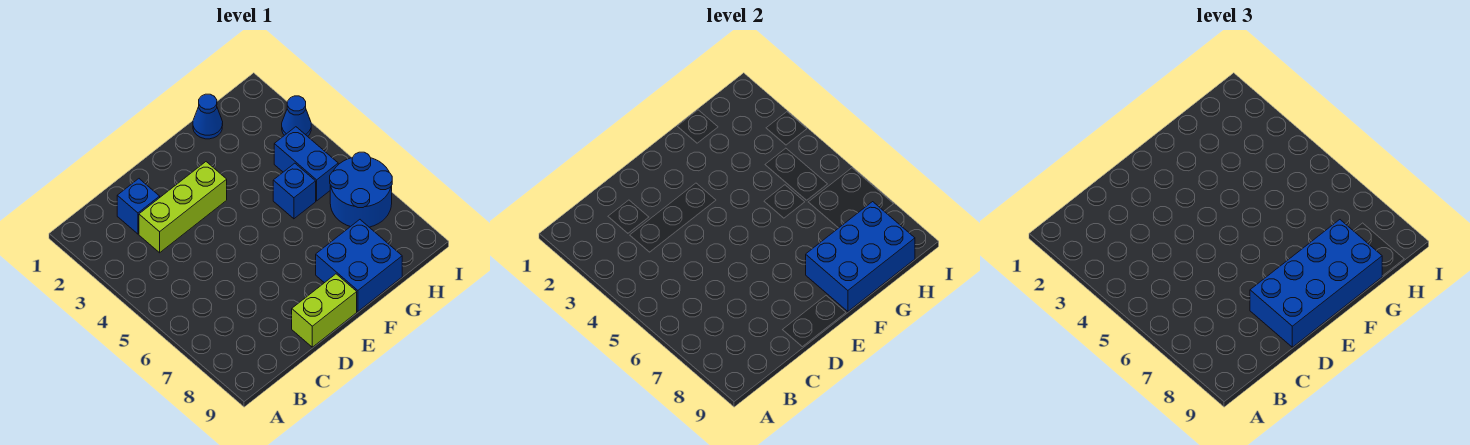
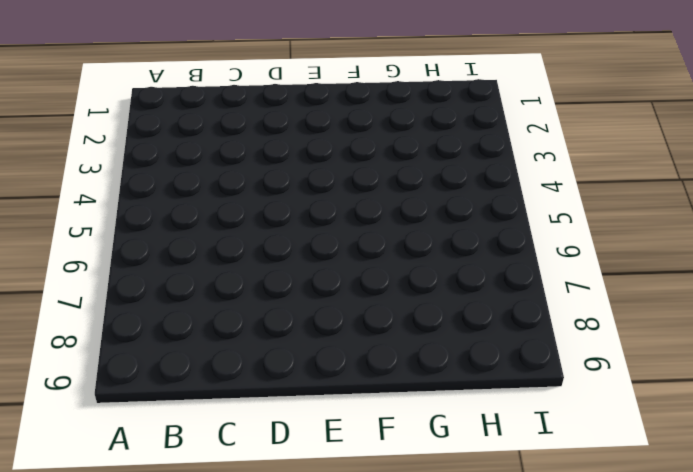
none -> blue brick C2 level 1
none -> lime brick C3:E3 level 1

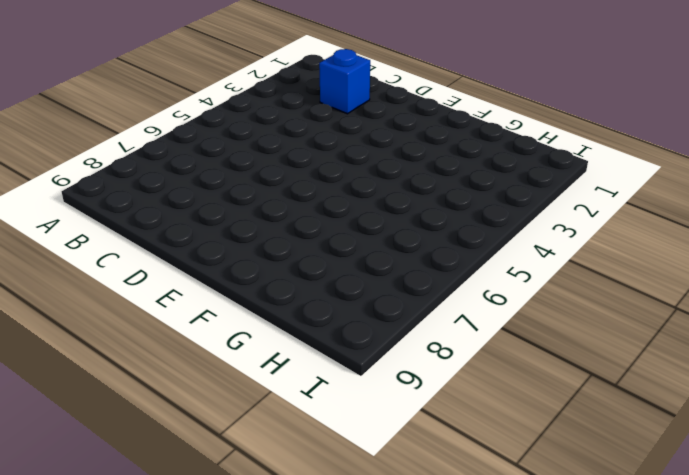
none -> lime brick C3:E3 level 1
none -> lime brick D9:E9 level 1

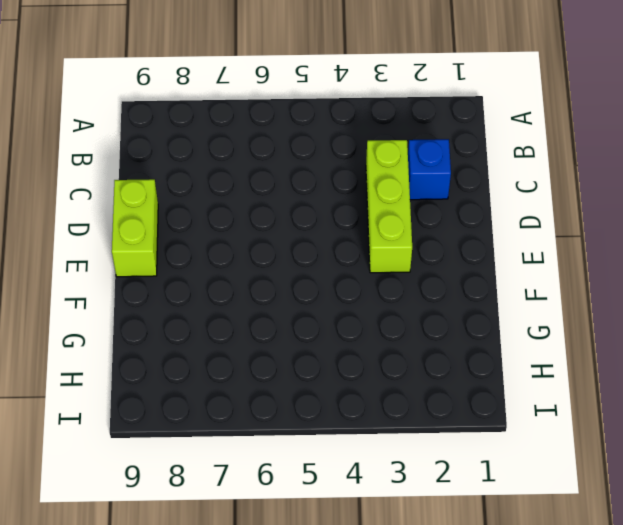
none -> blue brick F8:G9 level 1
none -> blue cone G1 level 1

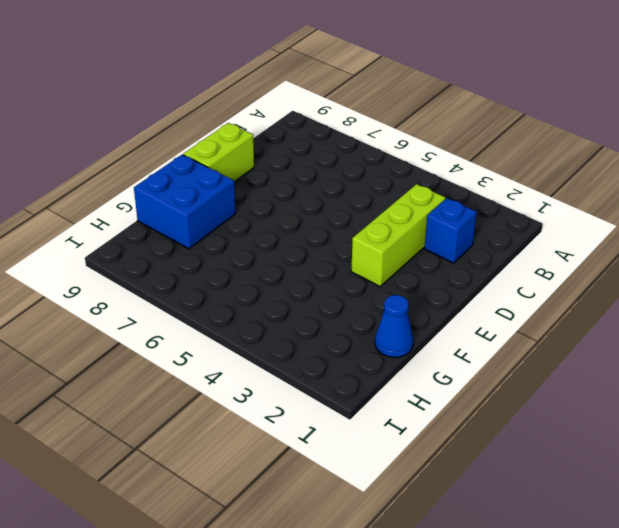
none -> blue brick G5 level 1
none -> blue brick H4:H5 level 1

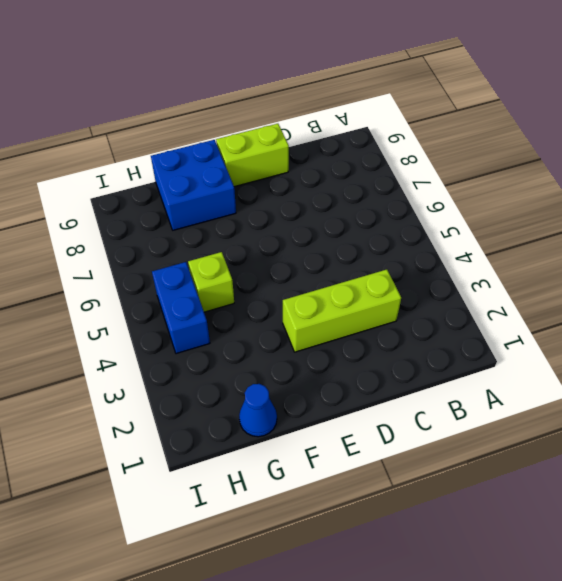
lime brick G5 level 1 -> blue brick G5 level 1
none -> blue brick C2 level 1
none -> blue round brick H6:I7 level 1

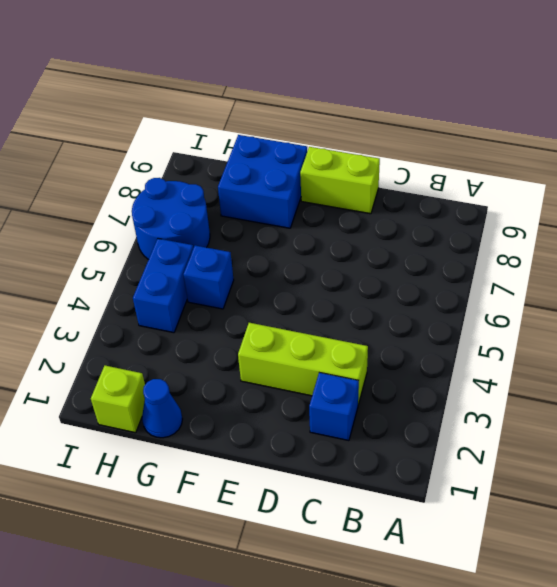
lime brick H1 level 1 -> none
none -> blue cone I3 level 1
none -> blue brick F8:H9 level 2

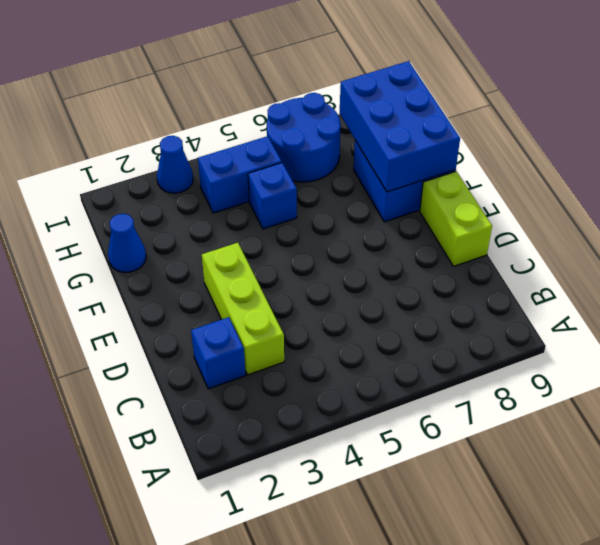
none -> blue brick D8:G9 level 3

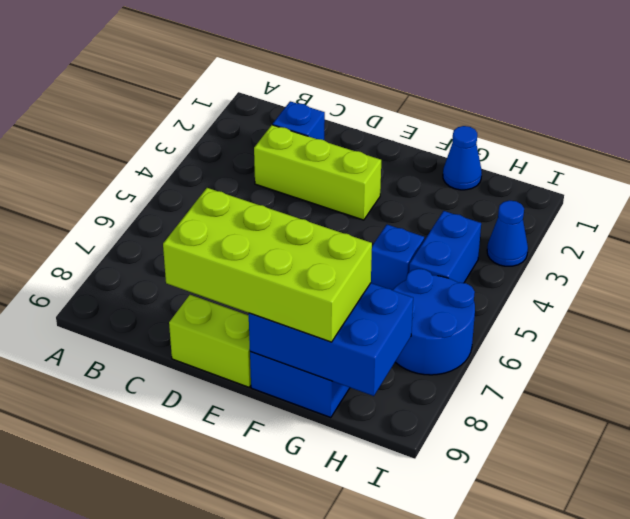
lime brick D8:G9 level 3 -> blue brick D8:G9 level 3

